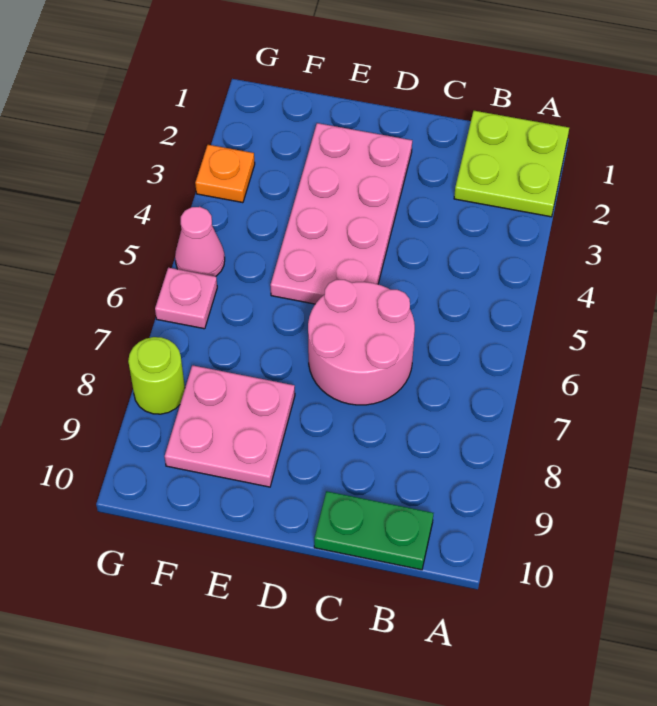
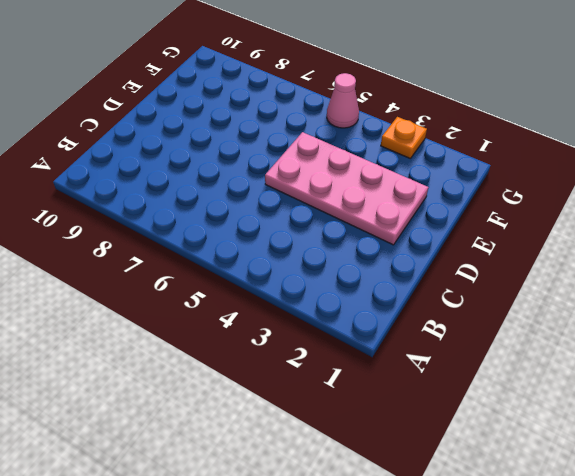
none -> lime plate A1:B2 level 1
none -> green plate B10:C10 level 1

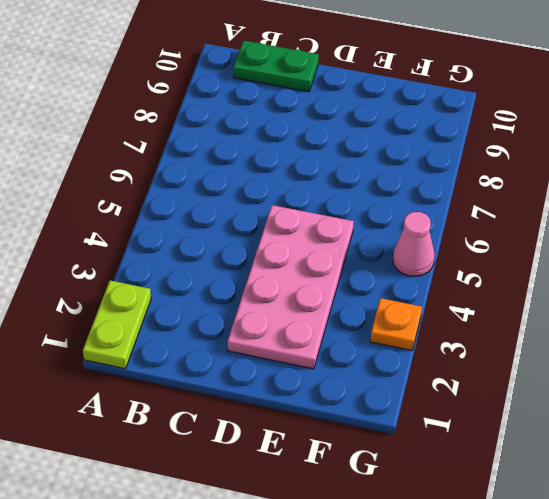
lime plate A1:A2 level 1 -> lime plate A1:B2 level 1
none -> pink round brick C6:D7 level 1
none -> pink plate E8:F9 level 1

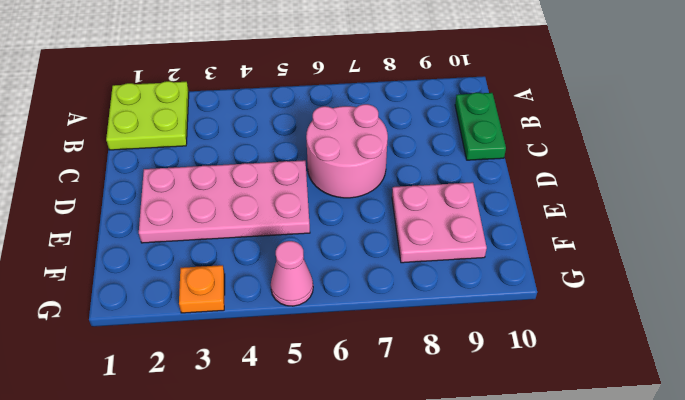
none -> pink plate G6 level 1
none -> lime round brick G8 level 1

